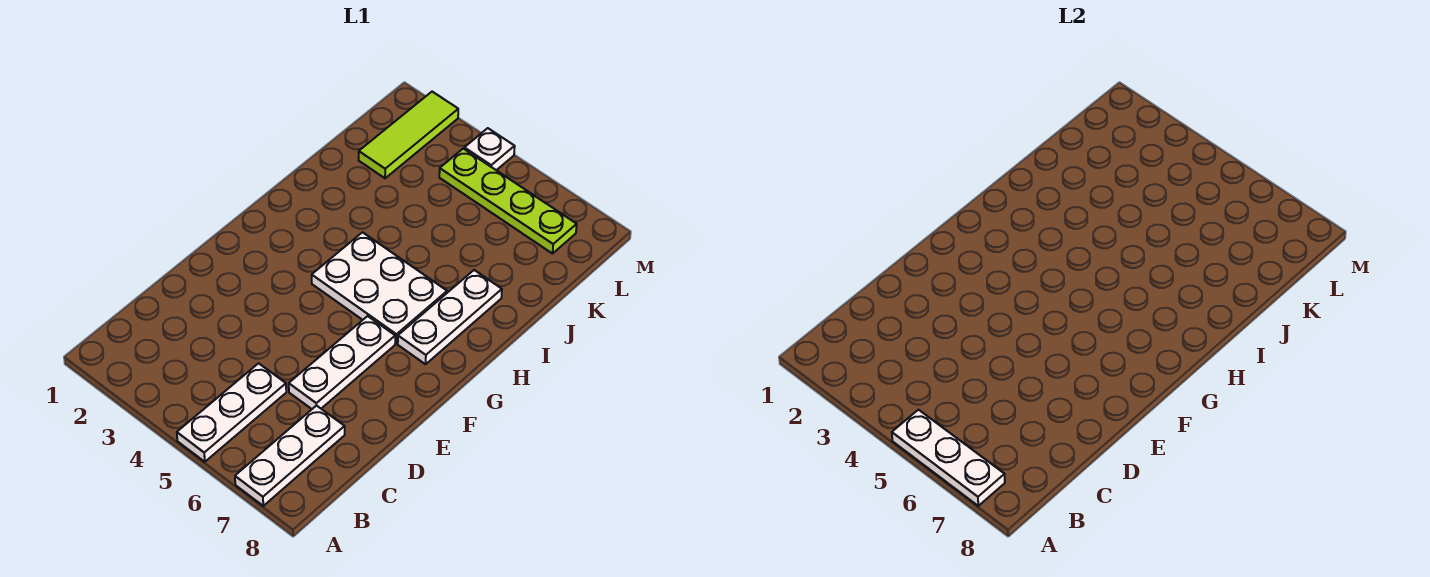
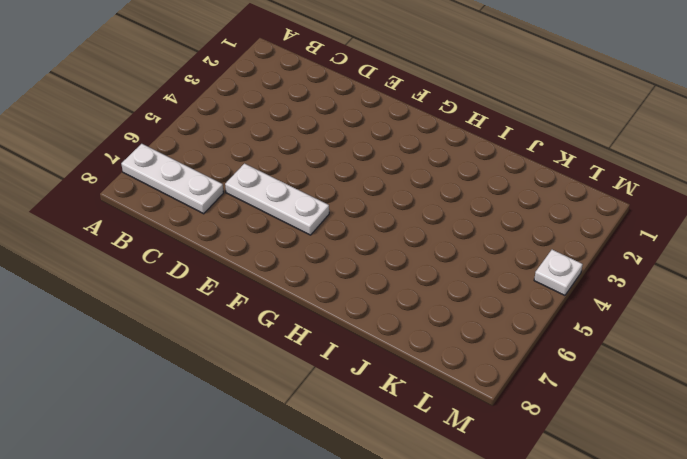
none -> white plate A5:C5 level 1
none -> white plate G4:H6 level 1

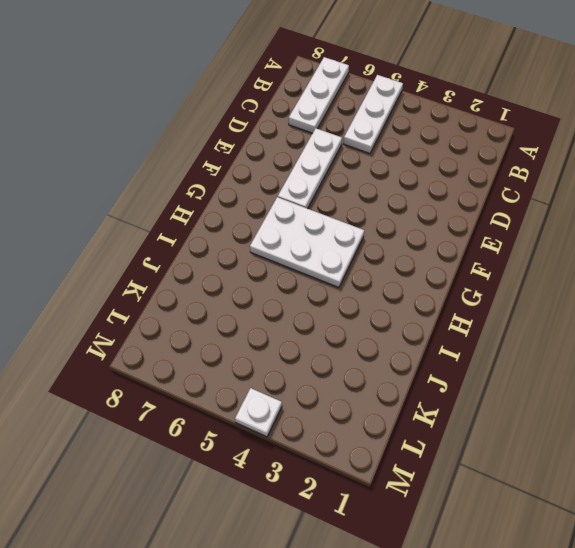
none -> white plate G7:I7 level 1
none -> lime tile K2:M2 level 1

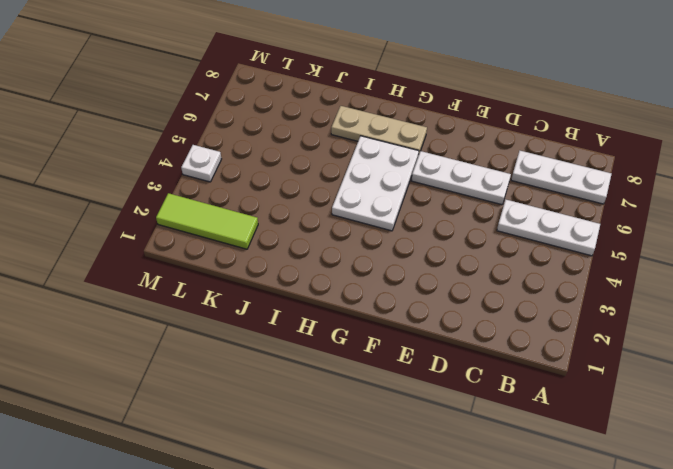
tan plate G7:I7 level 1 -> white plate G7:I7 level 1
none -> lime plate L4:L7 level 1
none -> white plate A5:A7 level 2

